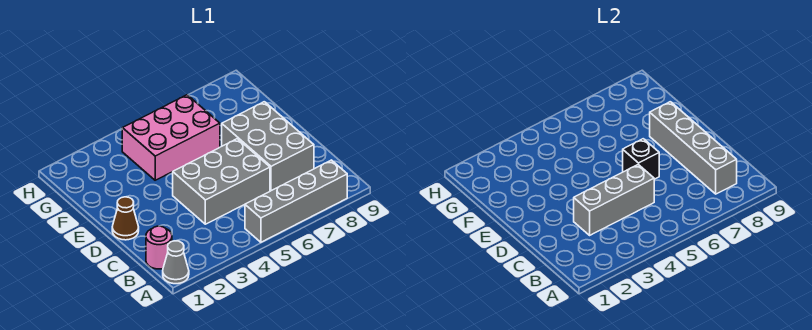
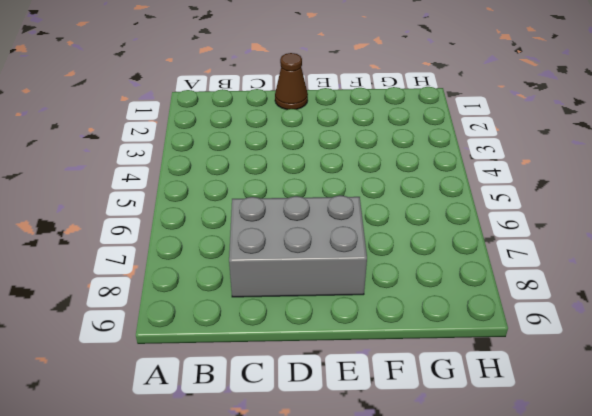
none -> grey cone A1 level 1
none -> grey brick A5:A8 level 1

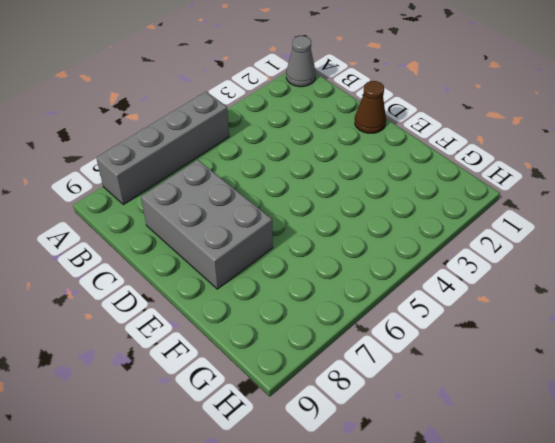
none -> pink round brick B1 level 1
none -> grey brick C4:D6 level 1

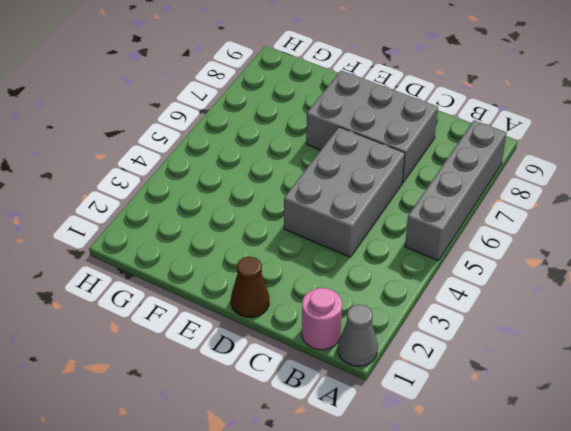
none -> pink brick F4:G6 level 1
none -> grey brick B8:E8 level 2

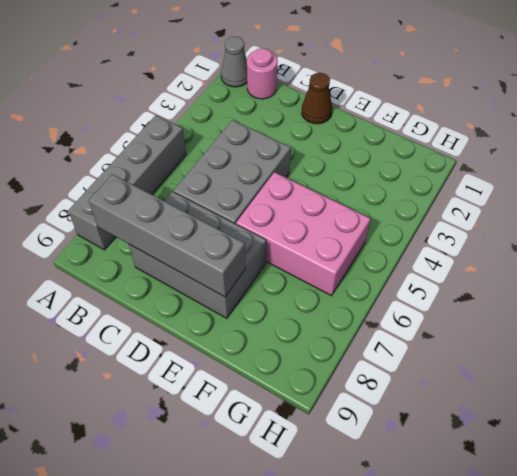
pink brick E5:G6 level 1 -> pink brick F4:G6 level 1
none -> grey brick C3:C5 level 2
none -> black brick D6 level 2

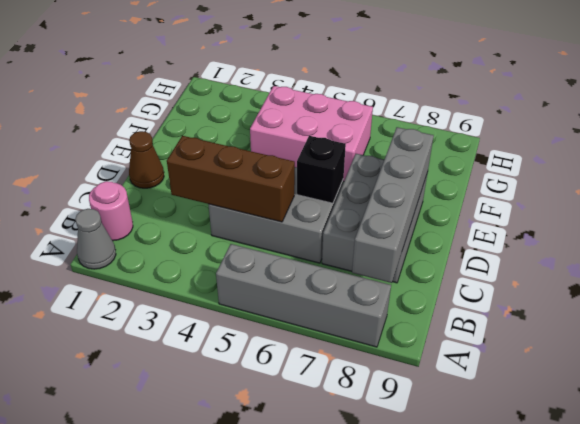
brown brick C3:C5 level 2 -> grey brick C3:C5 level 2

